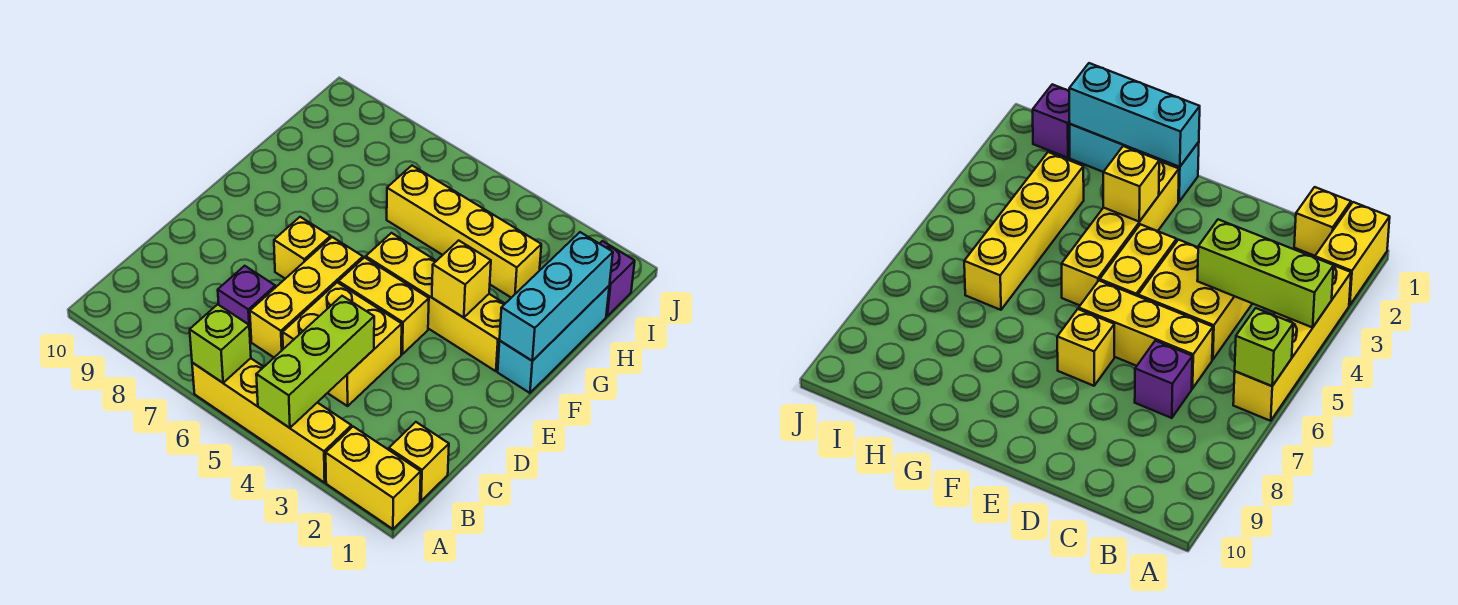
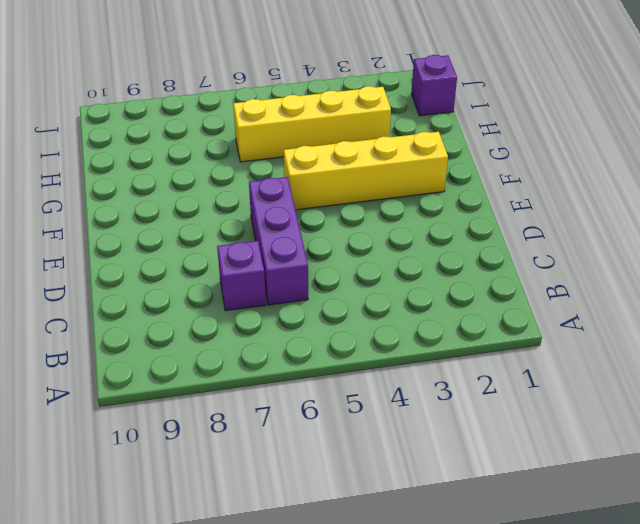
purple brick C6:E6 level 1 -> yellow brick C6:E6 level 1
none -> yellow brick A1:A2 level 1
none -> yellow brick A3:A6 level 1
none -> yellow brick B1 level 1

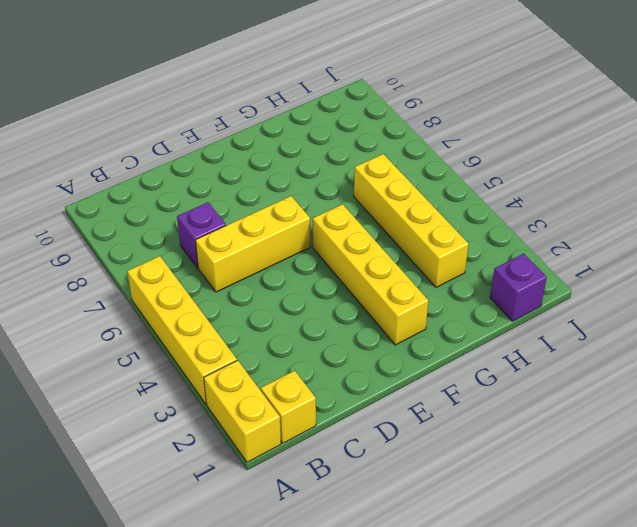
none -> yellow brick C4:D5 level 1
none -> yellow brick E4:E5 level 1
none -> yellow brick E7 level 1

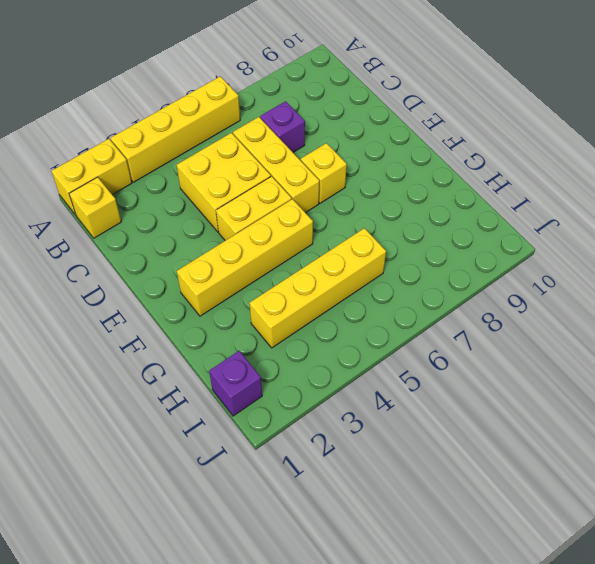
none -> cyan brick F1:H1 level 1
none -> lime brick A4:C4 level 2
none -> lime brick A6 level 2

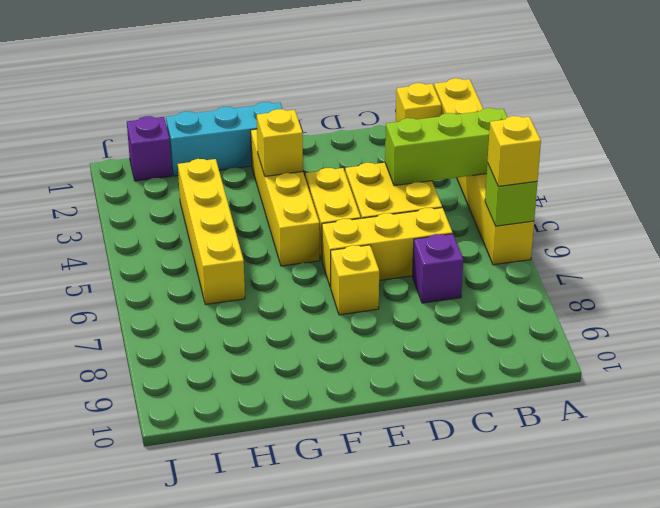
yellow brick A6 level 3 -> none
none -> cyan brick F1:H1 level 2

